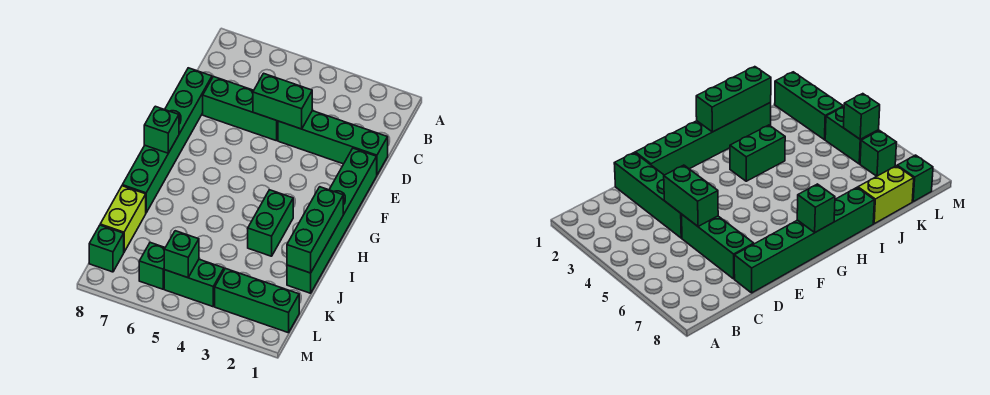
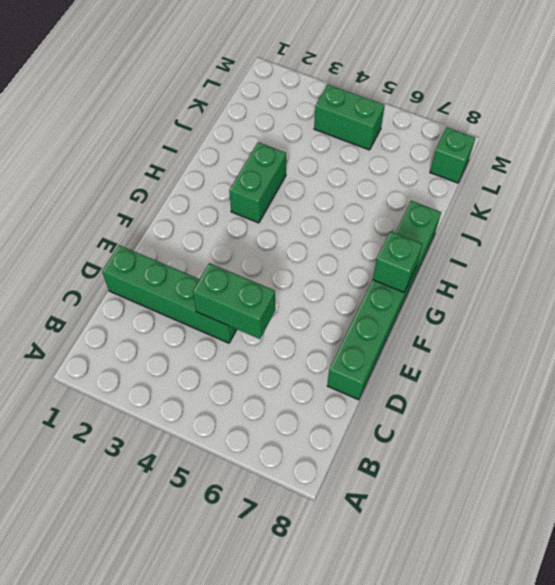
none -> green brick D5:D7 level 1
none -> green brick E1:J1 level 1
none -> lime brick J8:K8 level 1

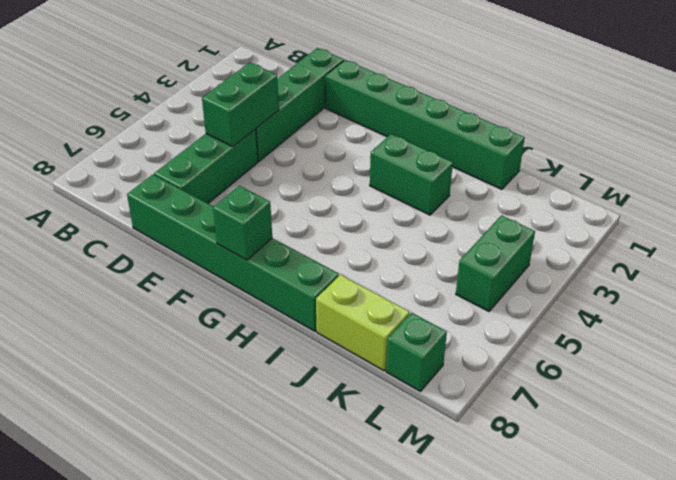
none -> green brick L1:L3 level 1
none -> green brick L6 level 1
none -> green brick H1:J1 level 2

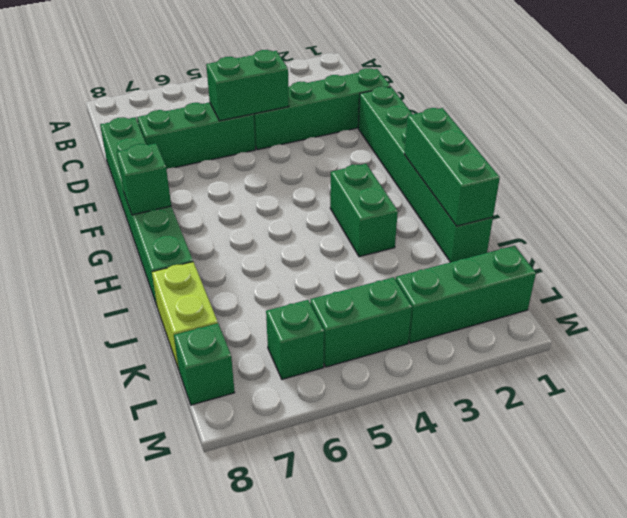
none -> green brick L5 level 2

